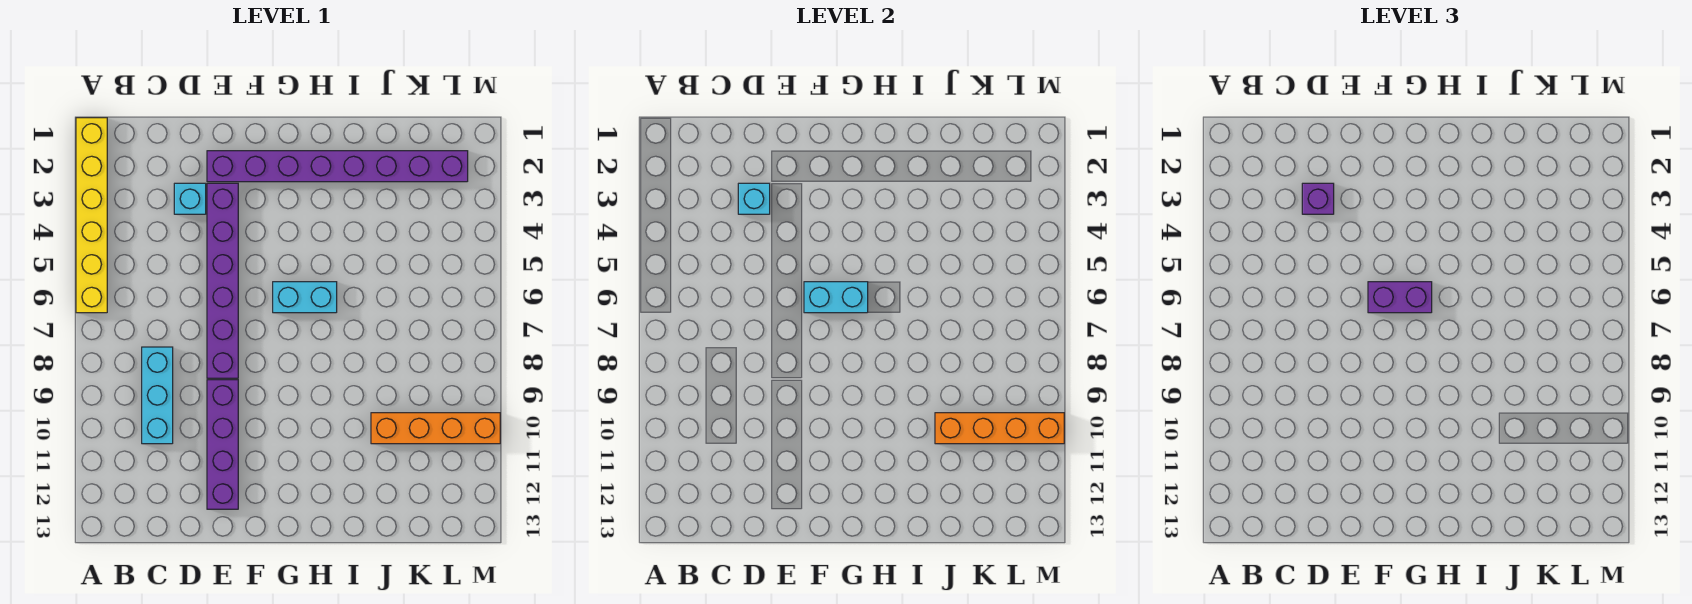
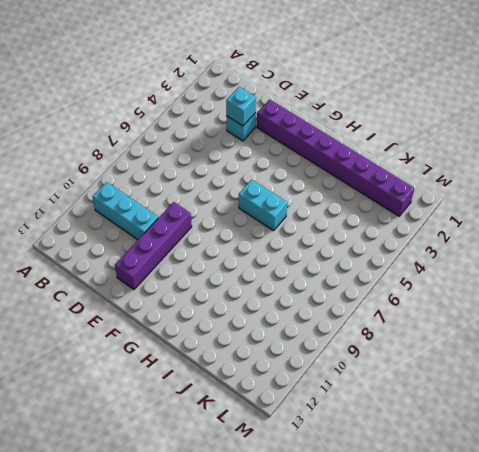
cyan brick B10:D10 level 1 -> cyan brick C8:C10 level 1
none -> yellow brick A1:A6 level 1
none -> purple brick E3:E8 level 1
none -> orange brick J10:M10 level 1

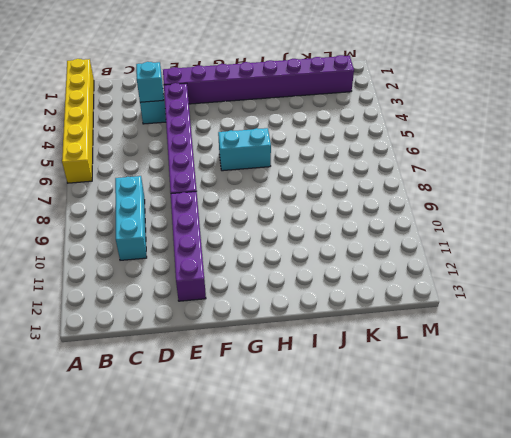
none -> orange brick J10:M10 level 1
none -> cyan brick F6:G6 level 2
none -> orange brick J10:M10 level 2

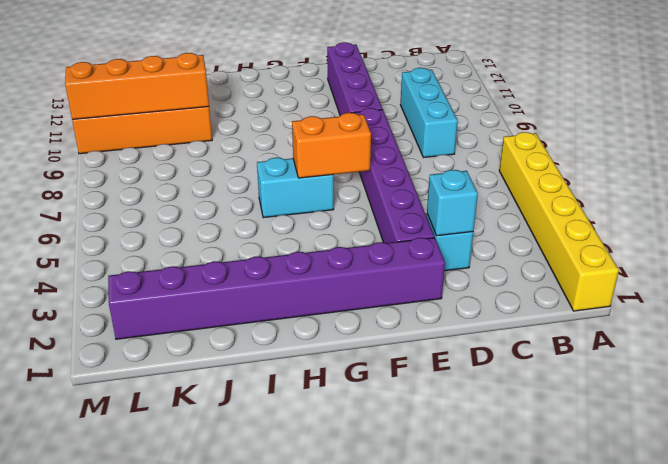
orange brick F6:G6 level 2 -> cyan brick F6:G6 level 2
none -> purple brick D3 level 3
none -> purple brick F6:G6 level 3

